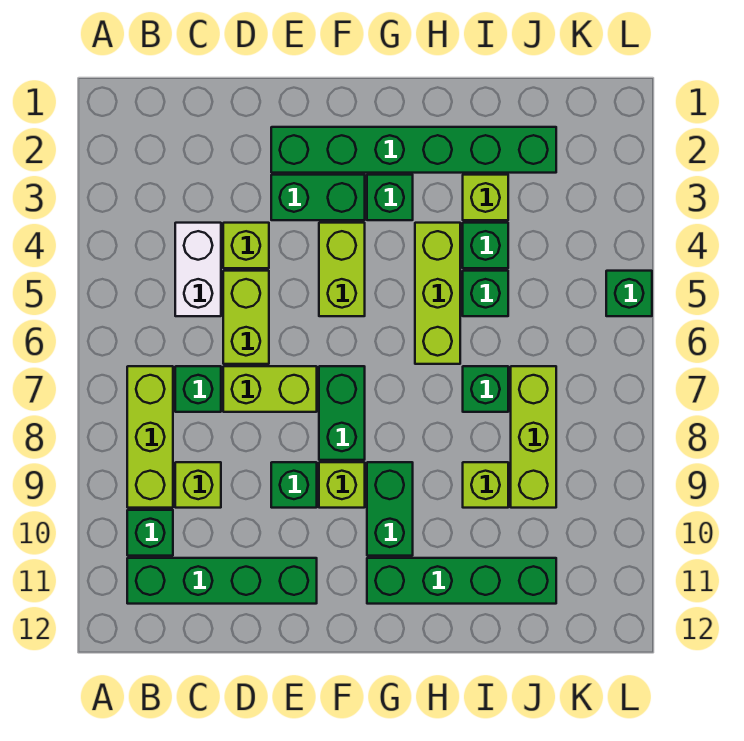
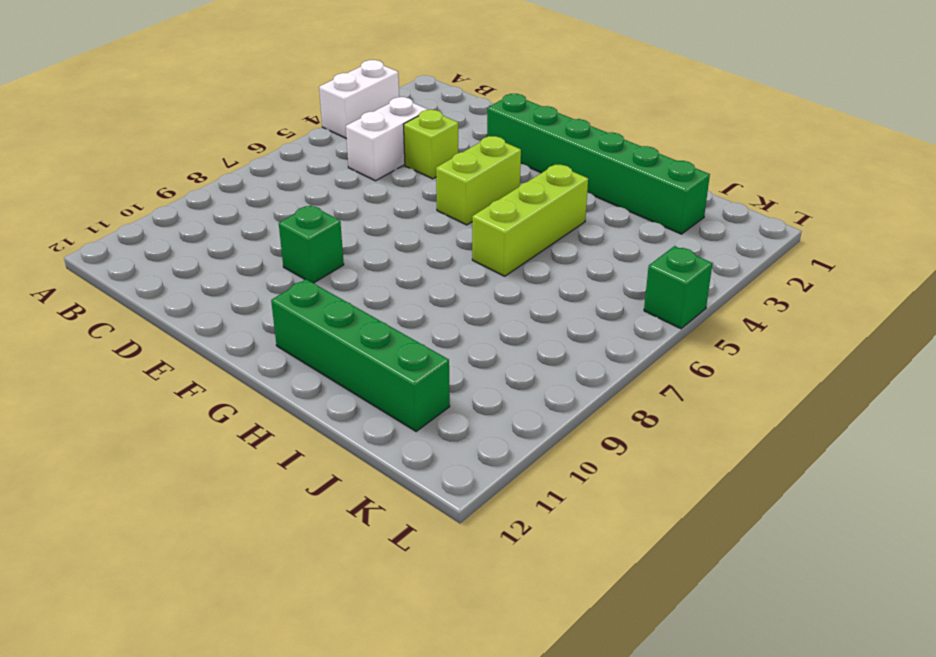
white brick A3:A4 level 1 -> none
none -> lime brick B7:B9 level 1
none -> green brick B10 level 1
none -> green brick B11:E11 level 1

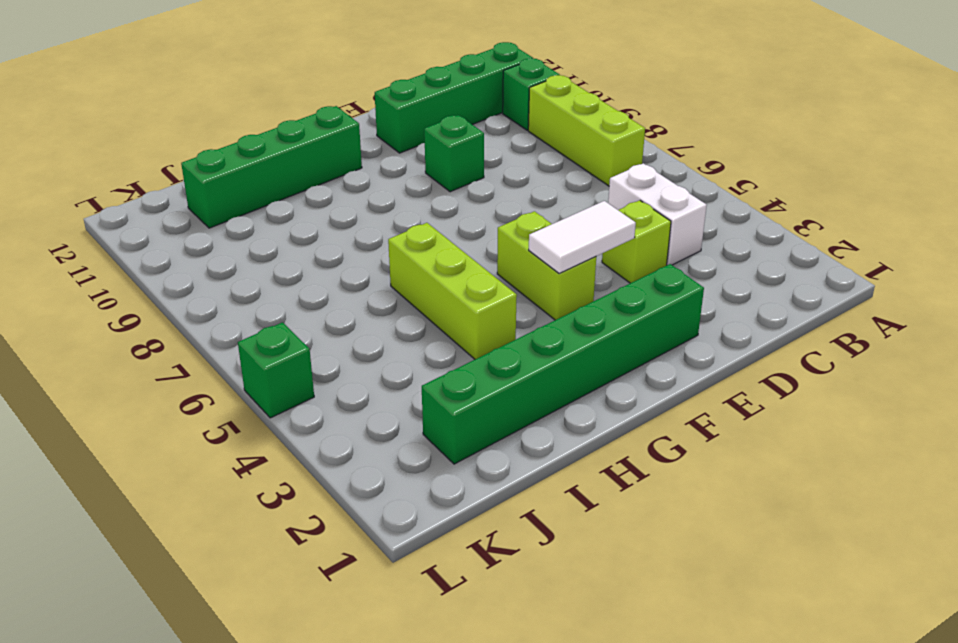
white tile E4:F4 level 2 -> none
none -> green brick C7 level 1
none -> lime brick C9 level 1
none -> lime brick D5:D6 level 1

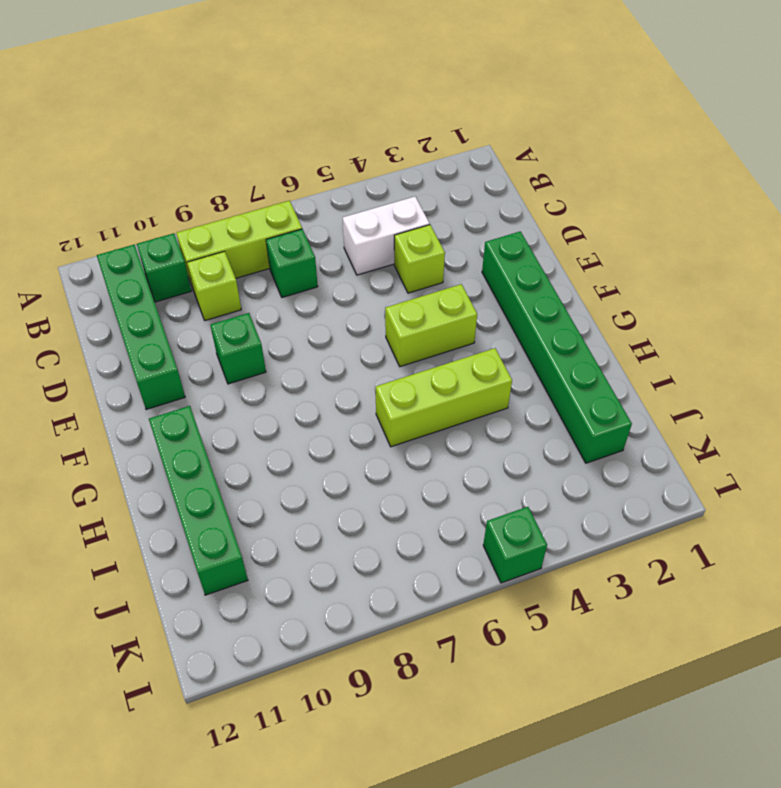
none -> lime brick D5:D6 level 1
none -> lime brick D7:E7 level 1
none -> green brick E3:F3 level 1

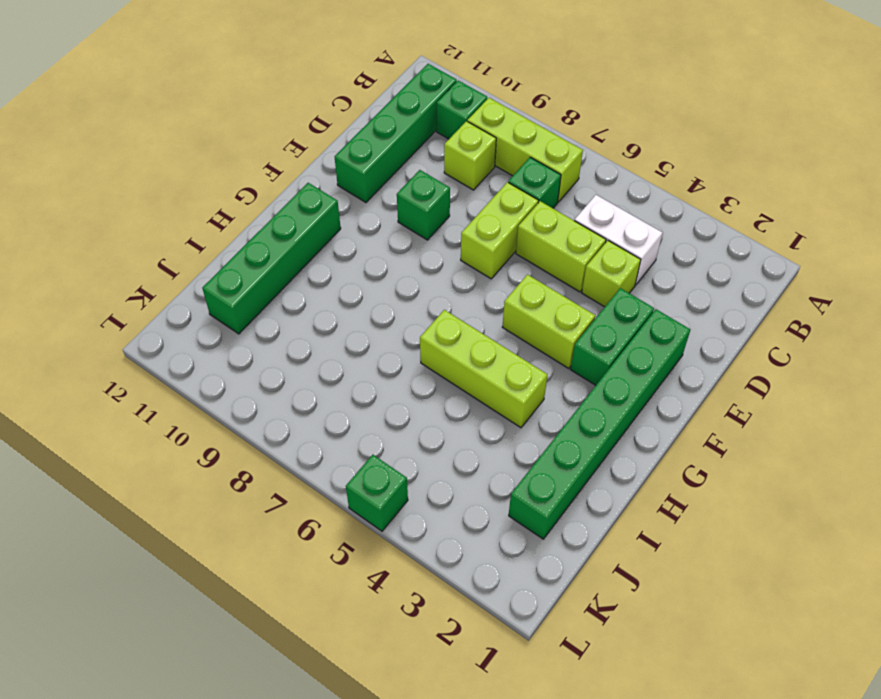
none -> green brick F7:F8 level 1
none -> lime brick F9 level 1
none -> green brick G3 level 1

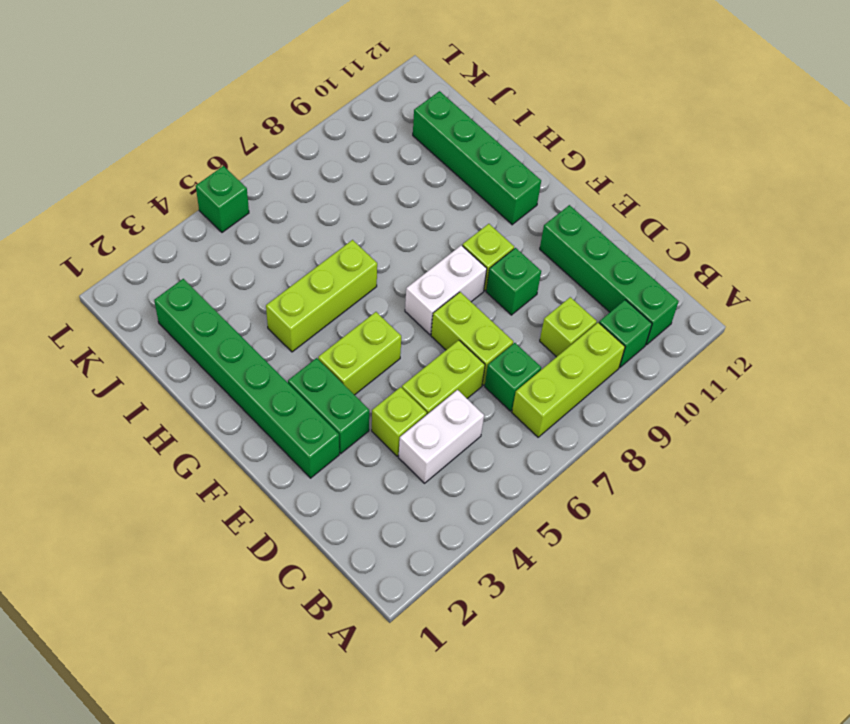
white brick F7:F8 level 1 -> green brick F7:F8 level 1
none -> green brick G3 level 1
none -> green brick G9:G10 level 1
none -> lime brick I3 level 1

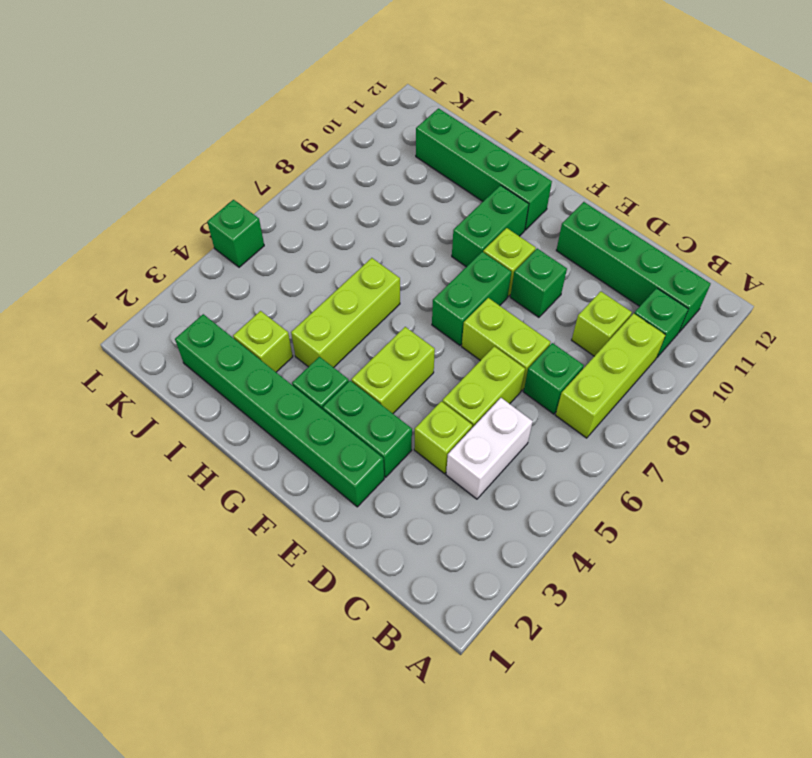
none -> green brick I4 level 1
none -> green brick I5 level 1
none -> green brick I7 level 1

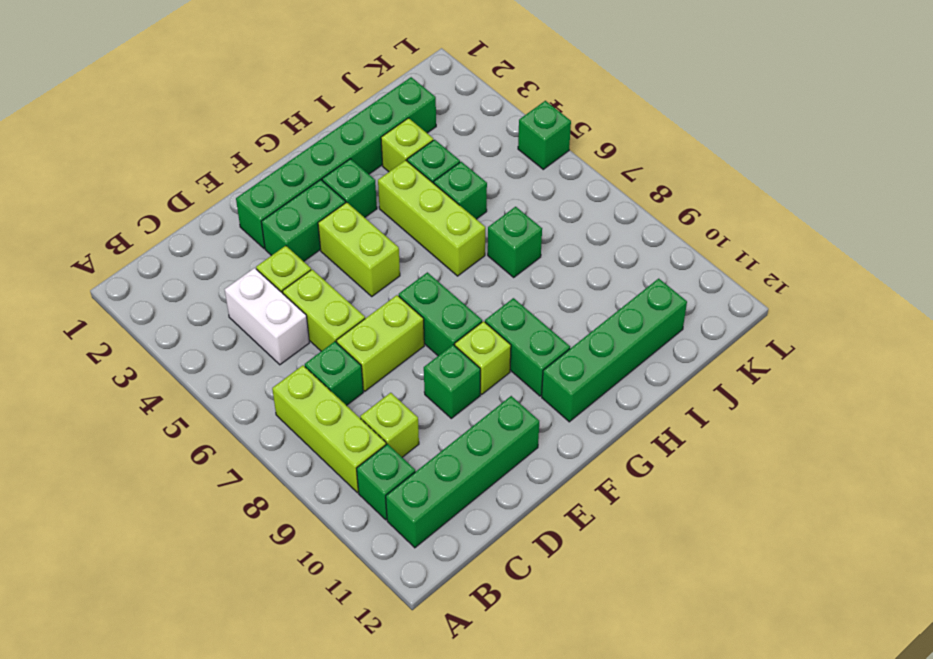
none -> lime brick I9 level 1
none -> lime brick J7:J9 level 1

